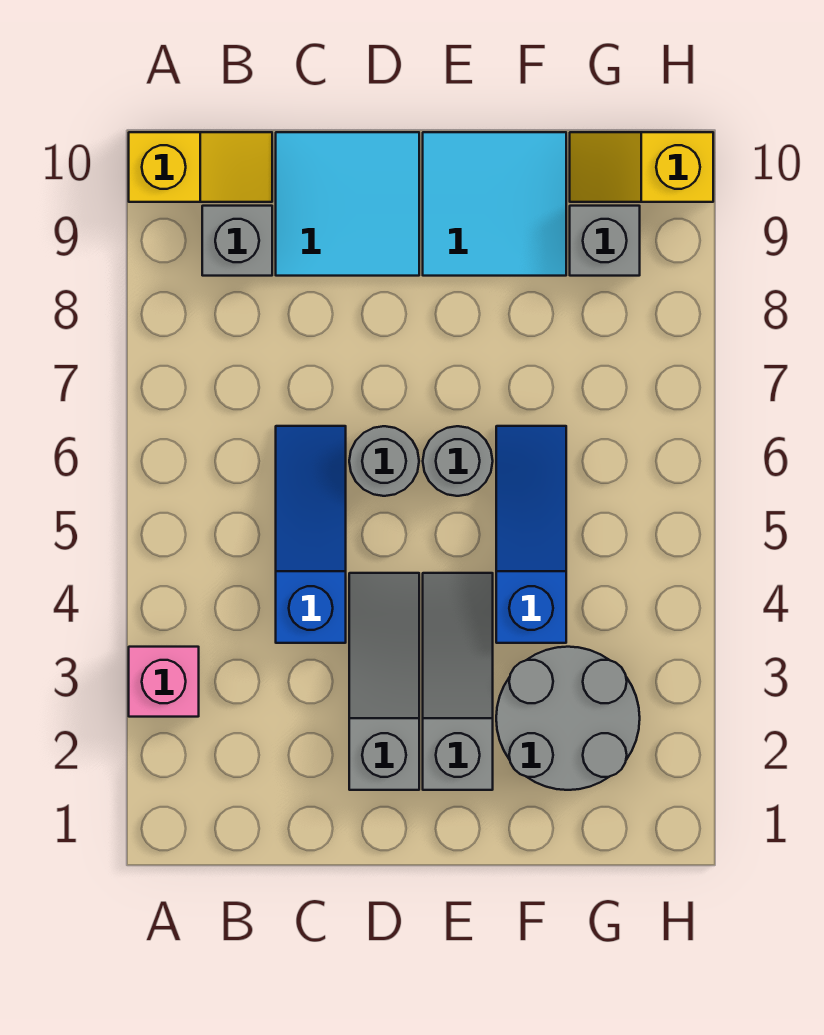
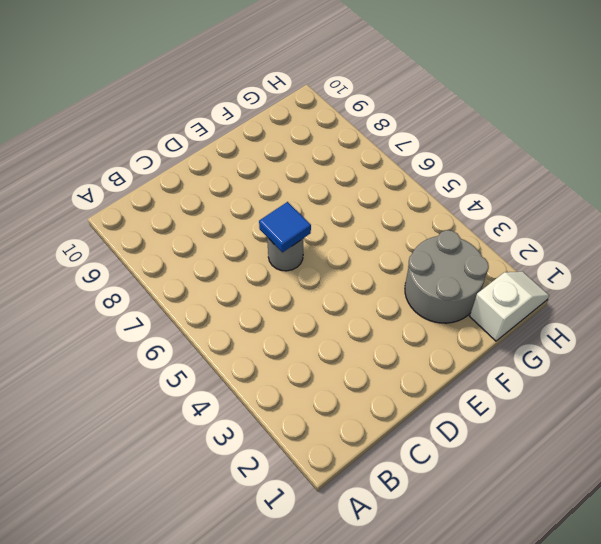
blue tile D6 level 2 -> none
white slope G1:H1 level 1 top G -> none
none -> pink brick A3 level 1
none -> yellow slope A10:B10 level 1 top A
none -> grey brick B9 level 1

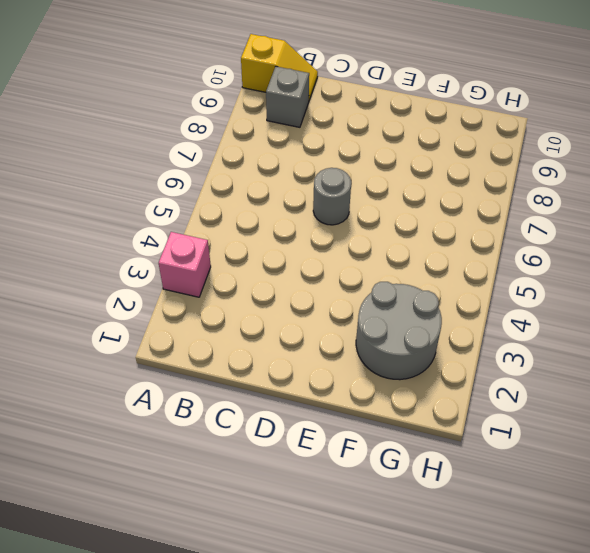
none -> blue slope C4:C6 level 1 top 4
none -> cyan tile C9:D10 level 1
none -> grey slope D2:D4 level 1 top 2

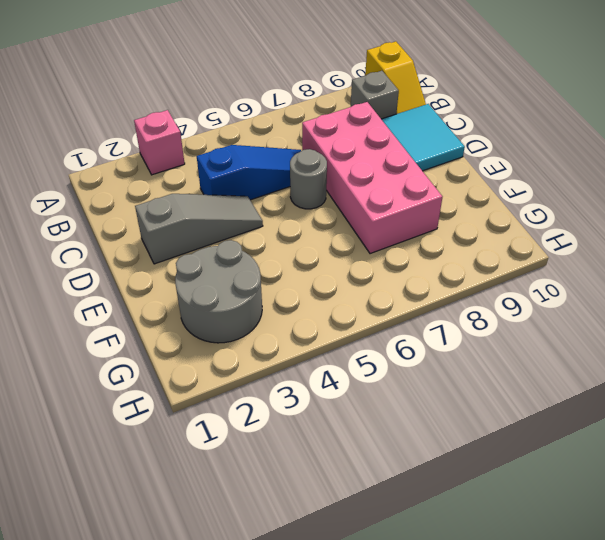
pink brick C7:F8 level 1 -> none
none -> grey slope E2:E4 level 1 top 2
none -> grey round brick E6 level 1
none -> cyan tile E9:F10 level 1

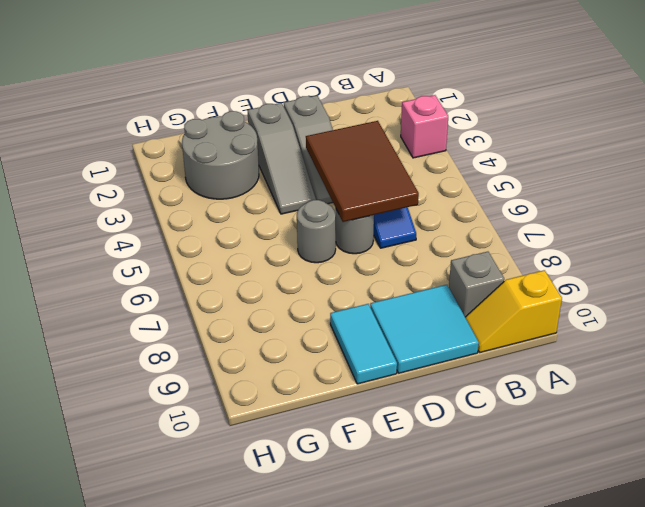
brown tile C4:D6 level 2 -> none
cyan tile E9:E10 level 1 -> cyan tile E9:F10 level 1
none -> blue slope F4:F6 level 1 top 4
none -> grey brick G9 level 1
none -> yellow slope G10:H10 level 1 top H

